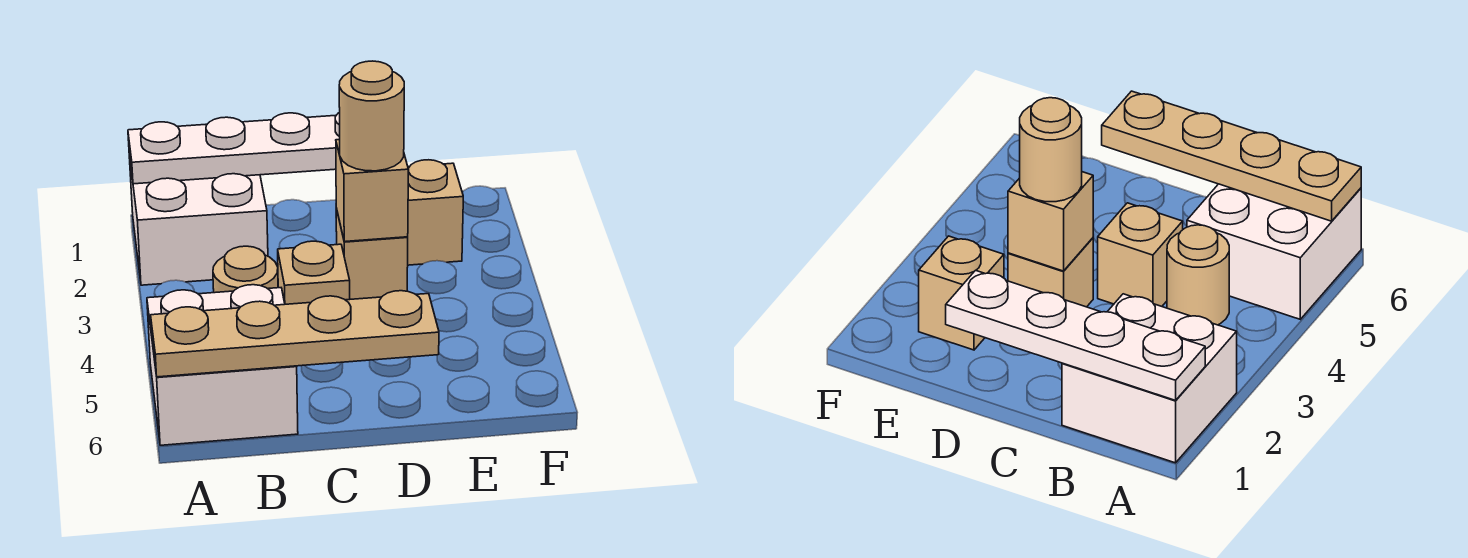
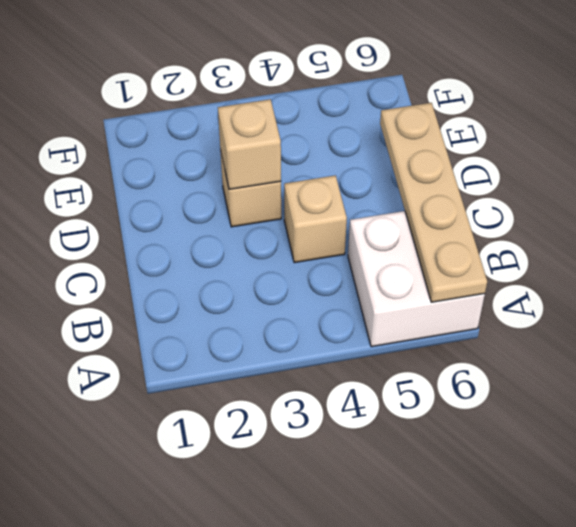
none -> white brick A1:B2 level 1
none -> tan round brick B4 level 1

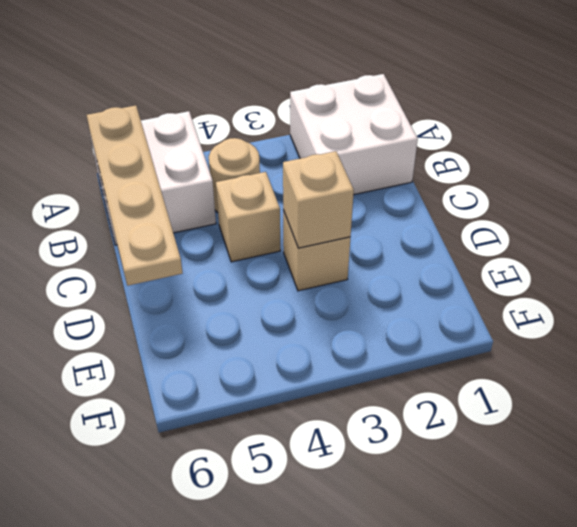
none -> tan brick E2 level 1
none -> white plate A1:D1 level 2

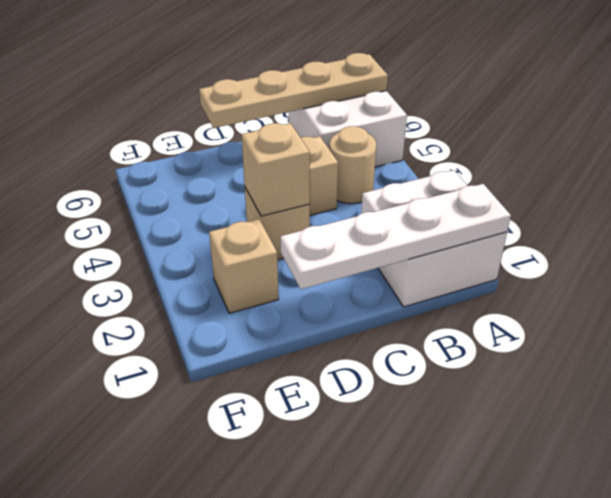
none -> tan round brick D3 level 3

